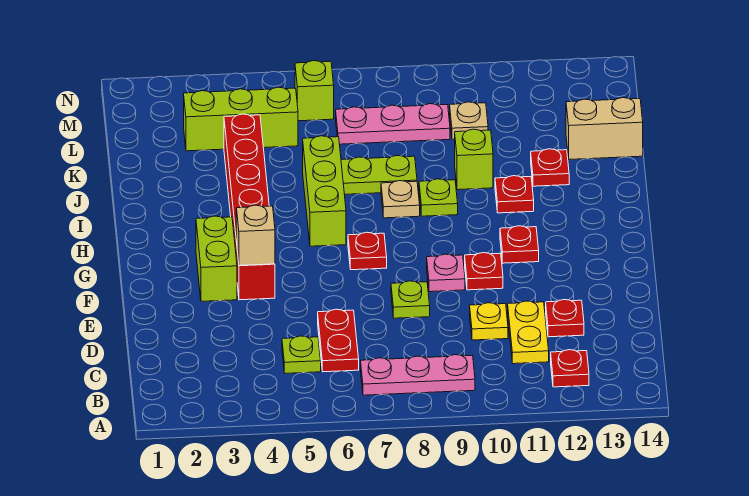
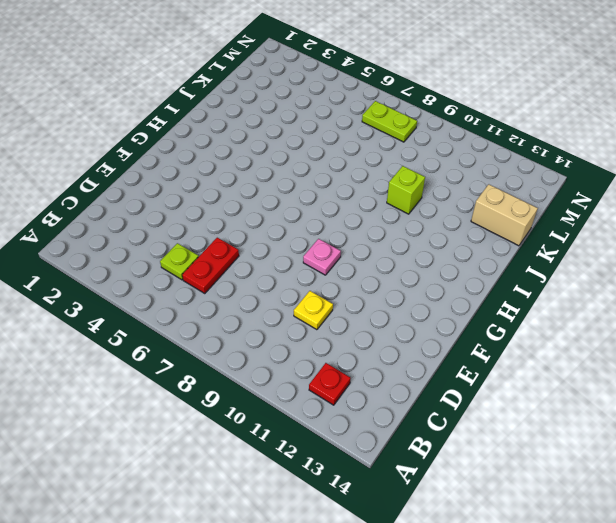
lime plate M7:M8 level 1 -> lime plate J7:J8 level 1
none -> pink plate B7:B9 level 1
none -> yellow plate C11:D11 level 1
none -> red plate D12 level 1

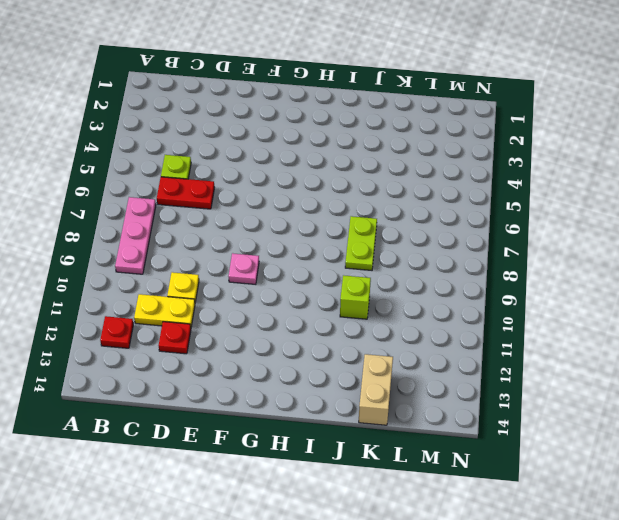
none -> lime plate E8 level 1
none -> lime brick F3:G3 level 1
none -> red brick F4:K4 level 1

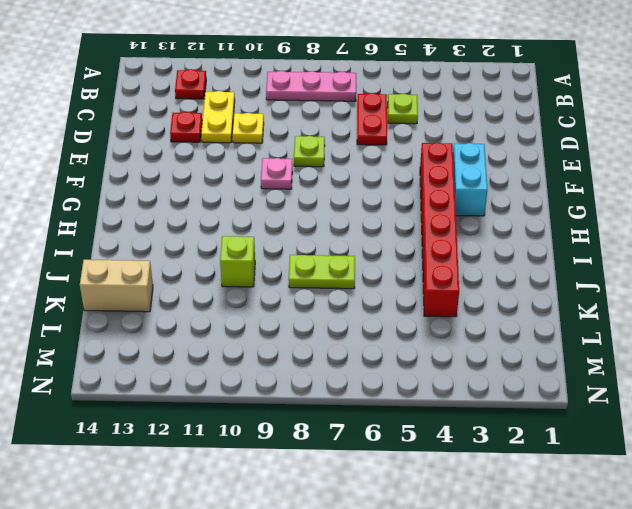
cyan brick F3:G3 level 1 -> lime brick F3:G3 level 1
none -> red plate F10 level 1
none -> red plate G7 level 1
none -> red plate G11 level 1

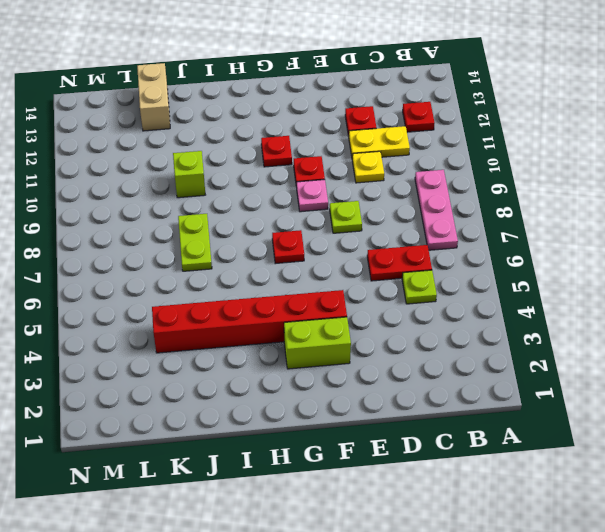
none -> lime brick H6:J6 level 1
none -> tan plate I8 level 1
none -> lime plate I9 level 1

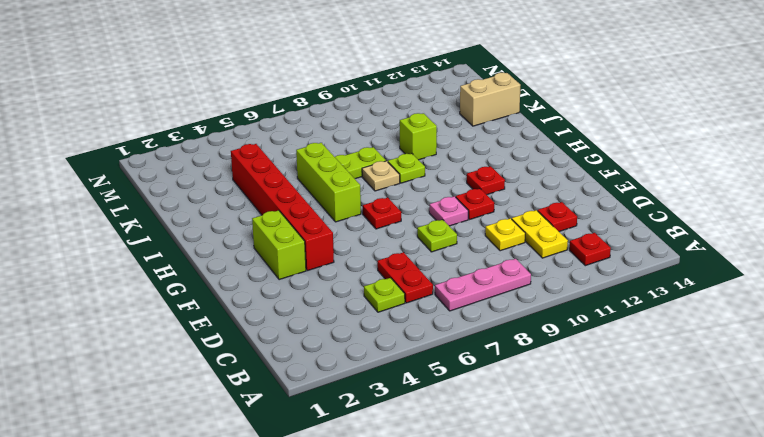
none -> red plate I11 level 1
none -> red plate J12 level 1
none -> lime brick L3:L5 level 1

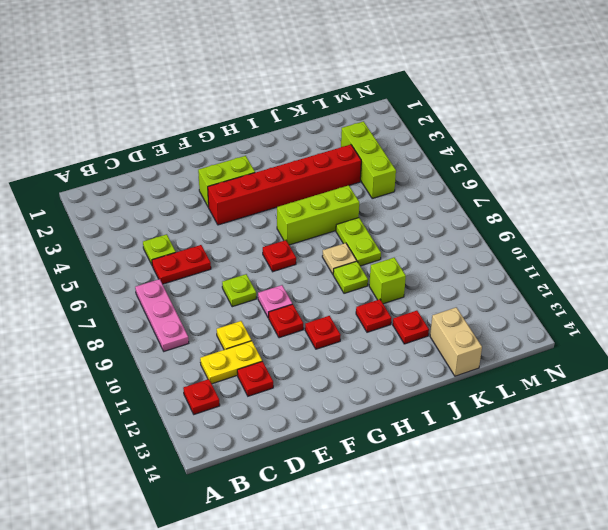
none -> pink plate L7:L9 level 1
none -> tan plate L10 level 1
none -> lime brick M6 level 1

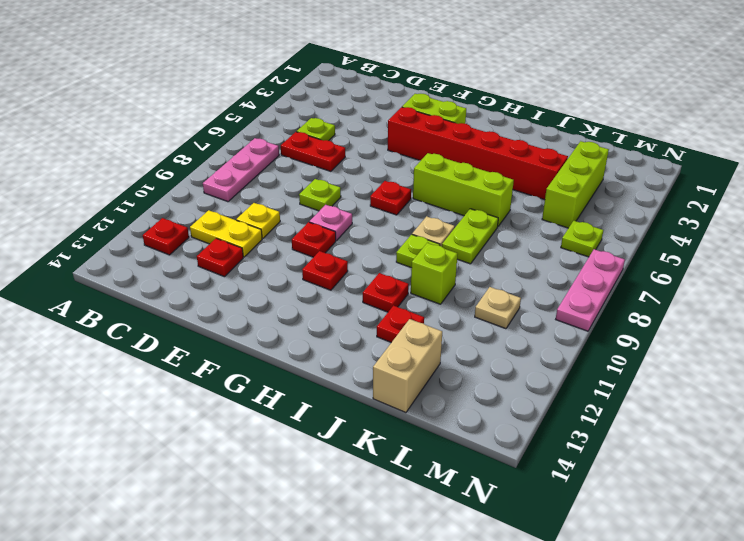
lime plate M6 level 1 -> lime brick M6 level 1
pink plate N7:N9 level 1 -> pink plate L7:L9 level 1
none -> tan brick F4 level 2

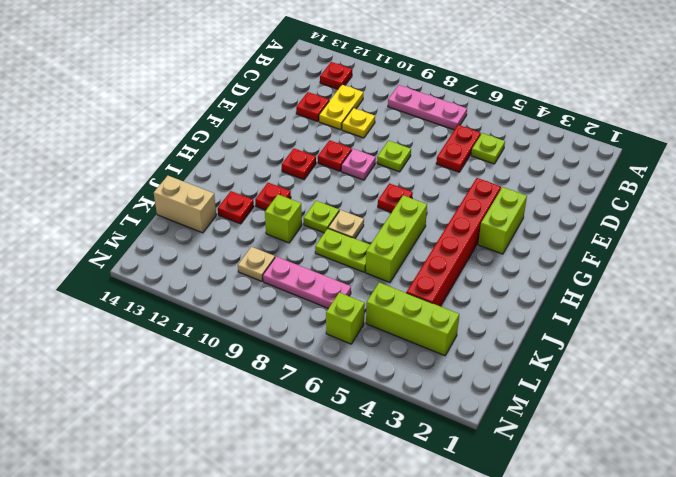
none -> tan brick F4 level 2

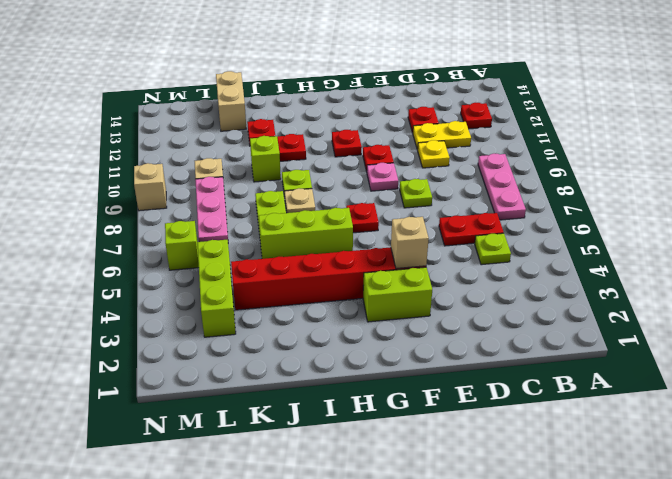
tan brick N9 level 1 -> none

